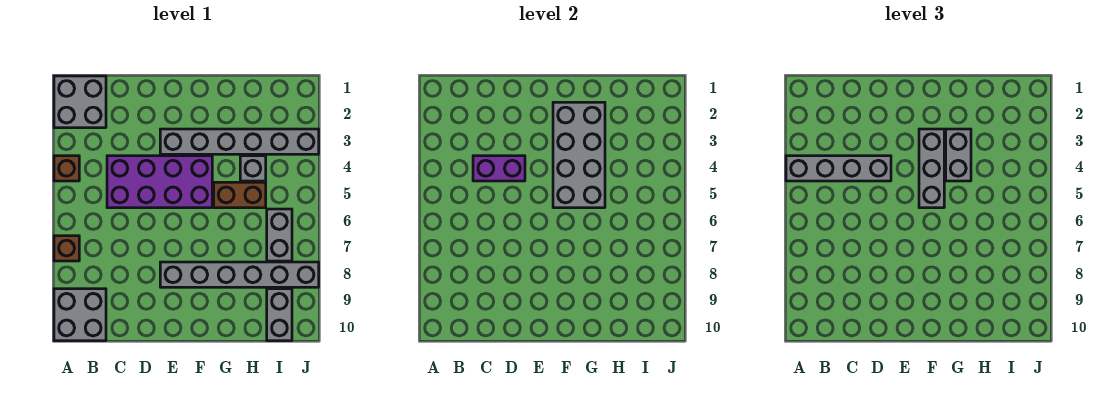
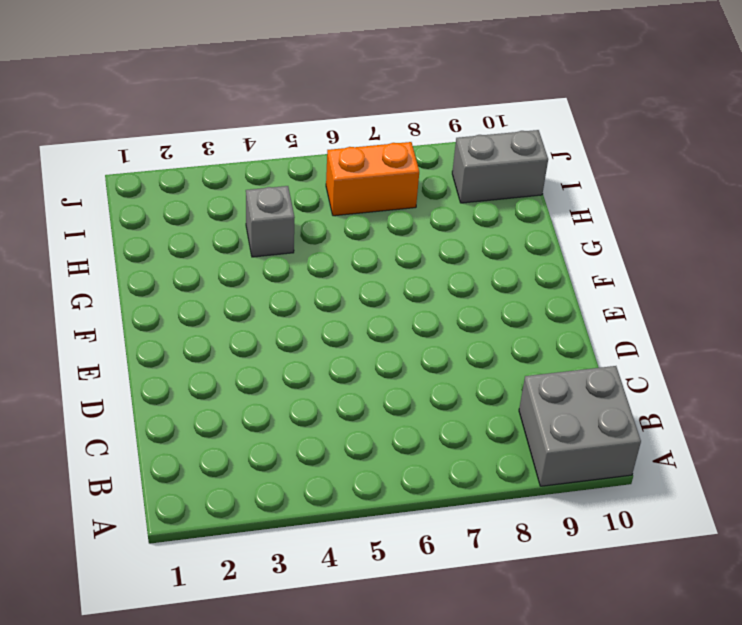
orange brick I6:I7 level 1 -> grey brick I6:I7 level 1
none -> grey brick A1:B2 level 1
none -> brown brick A4 level 1
none -> brown brick A7 level 1

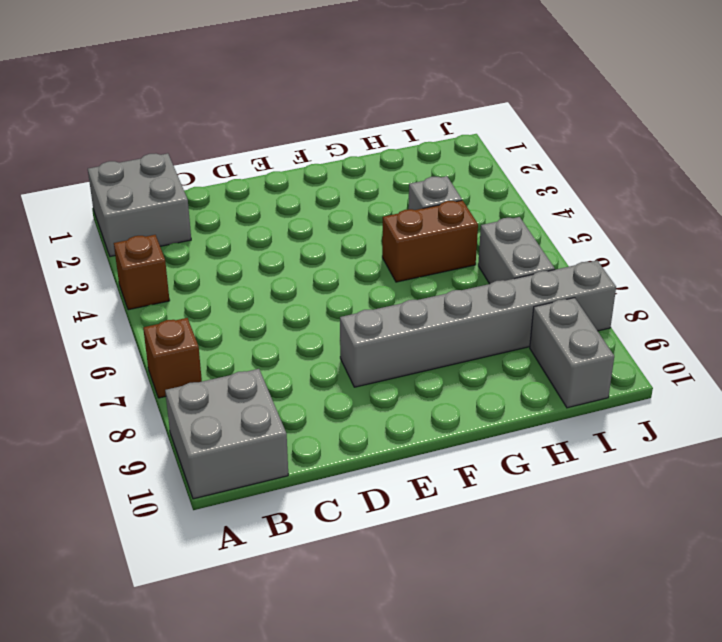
none -> purple brick C4:F5 level 1
none -> grey brick E3:J3 level 1
none -> purple brick C4:D4 level 2

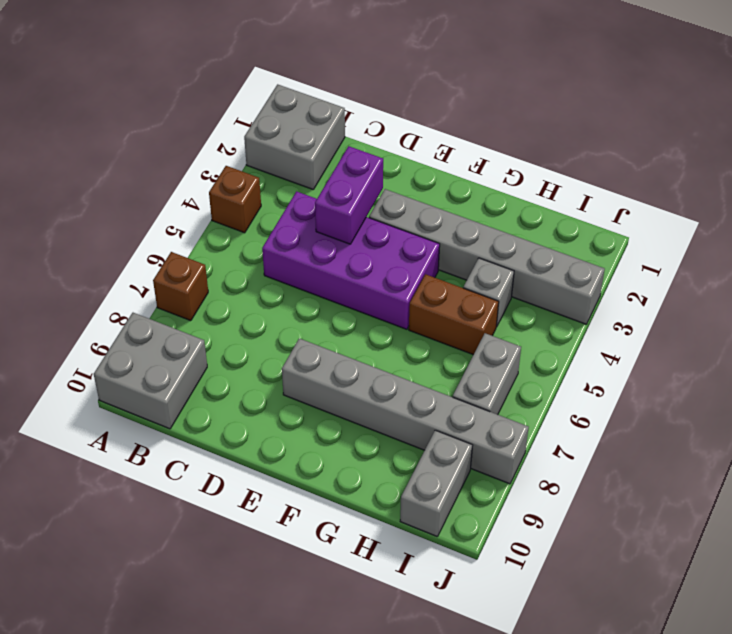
purple brick D3:D4 level 2 -> purple brick C4:D4 level 2
none -> grey brick F2:G5 level 2
none -> grey brick A4:D4 level 3
none -> grey brick F3:F5 level 3

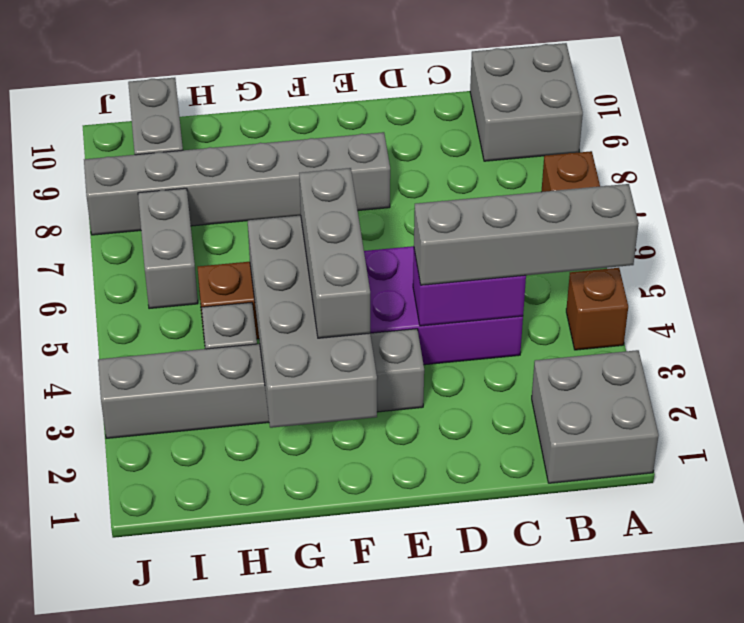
none -> grey brick G3:G4 level 3

